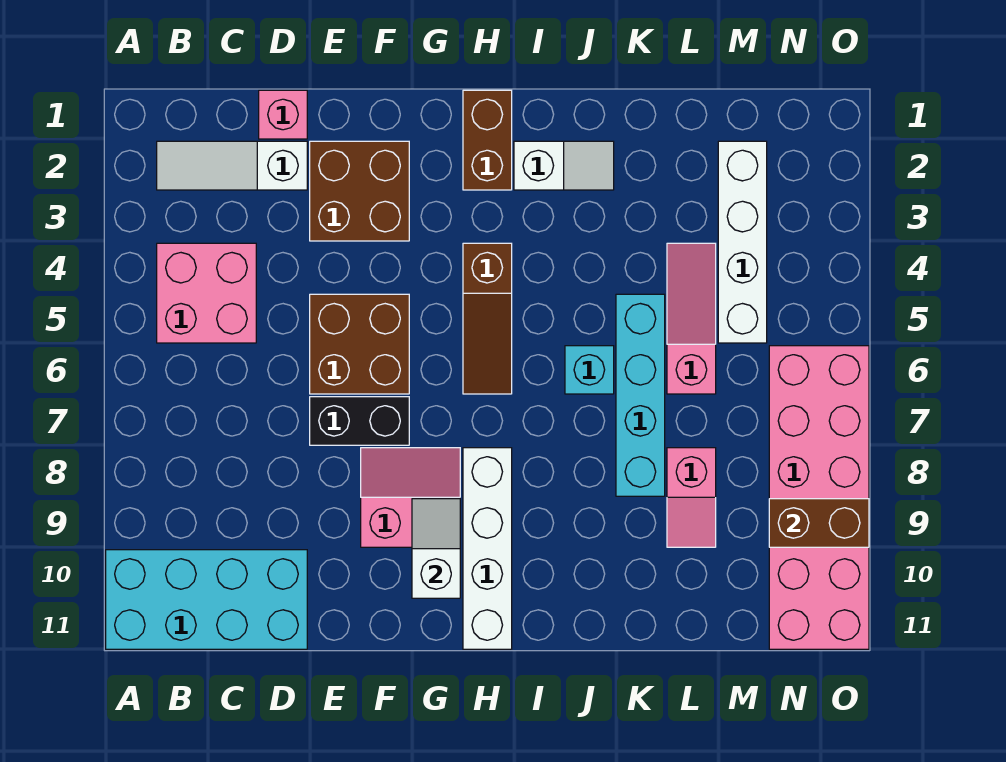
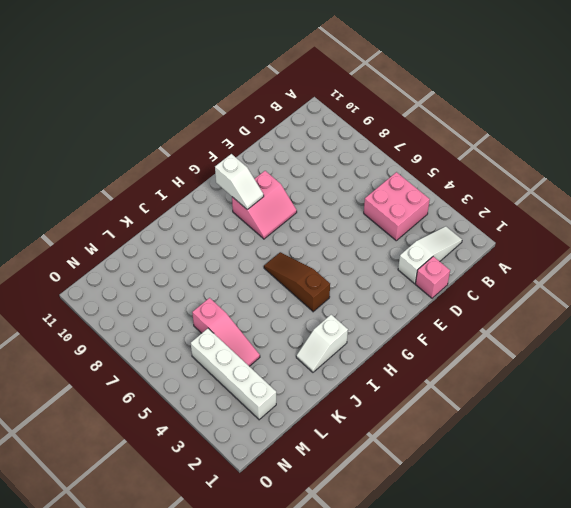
none -> cyan brick A10:D11 level 1
none -> brown brick E2:F3 level 1
none -> brown brick E5:F6 level 1

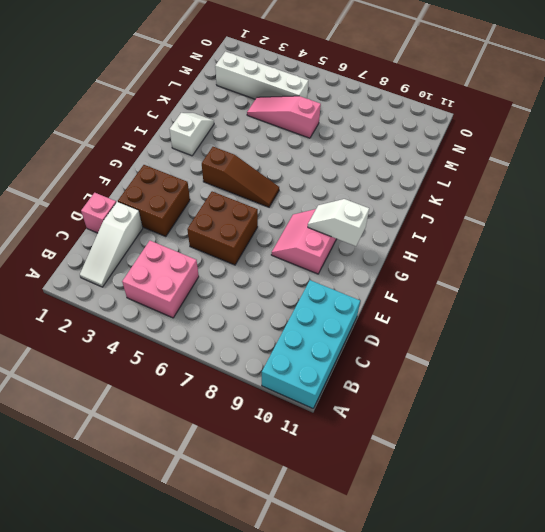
none -> black brick E7:F7 level 1
none -> brown brick H1:H2 level 1
none -> white brick H8:H11 level 1

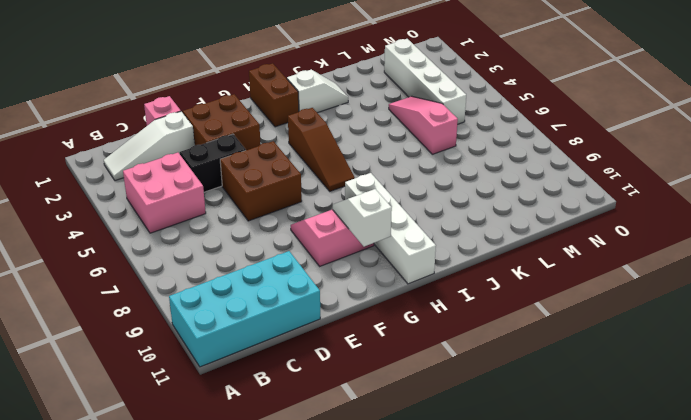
black brick D4:E4 level 1 -> black brick E7:F7 level 1
none -> cyan brick J6 level 1
none -> cyan brick K5:K8 level 1
none -> pink slope L8:L9 level 1 top 8

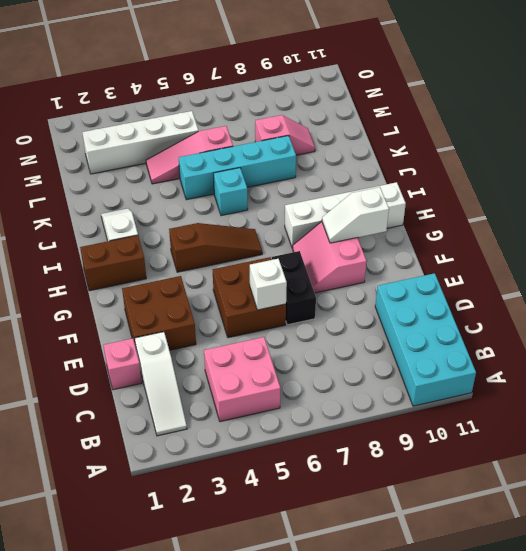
white brick E6 level 2 -> none
none -> pink brick N6:O11 level 1
none -> brown brick N9:O9 level 2

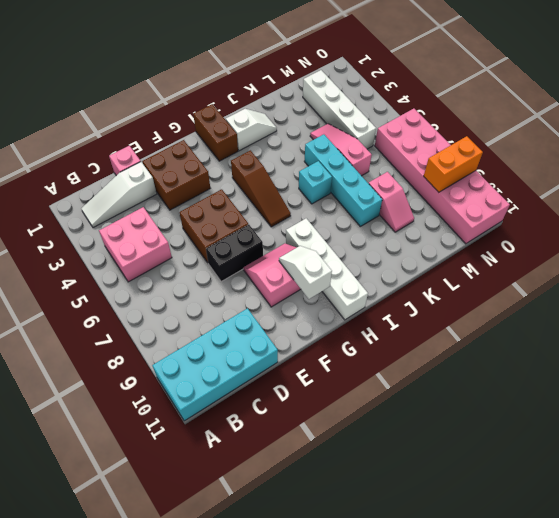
orange brick N9:O9 level 2 -> brown brick N9:O9 level 2

